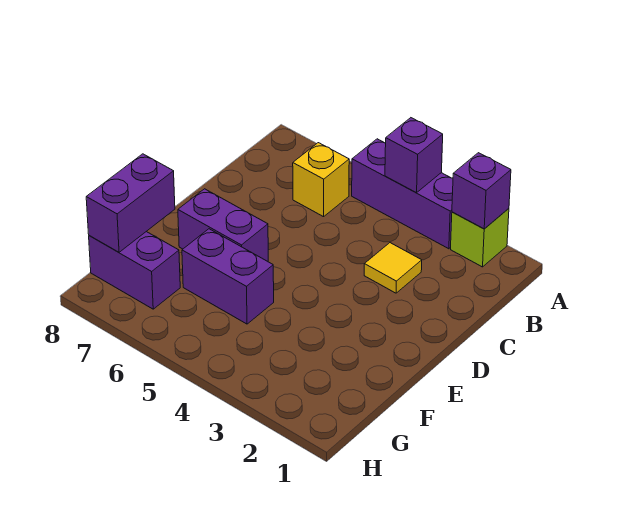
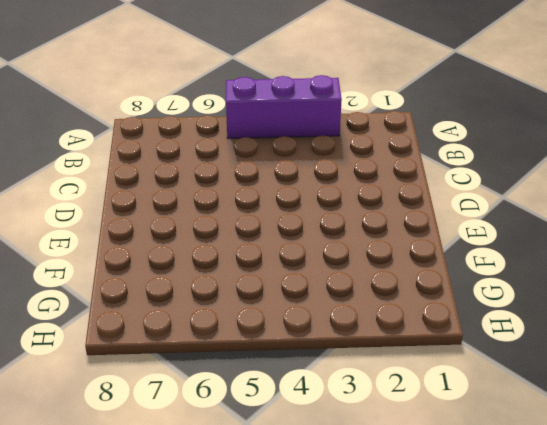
none -> lime brick A2 level 1
none -> yellow brick B6 level 1

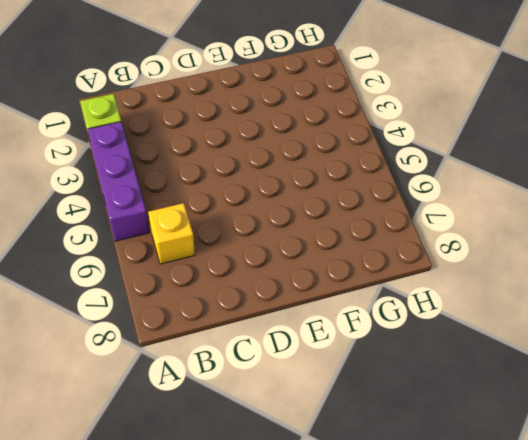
none -> yellow tile C3 level 1
none -> purple brick E6:E7 level 1

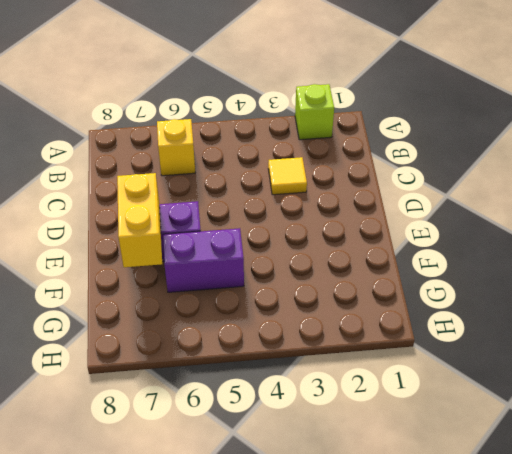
yellow brick E7:F7 level 2 -> none
none -> purple brick A3:A5 level 1
none -> purple brick G7:G8 level 1

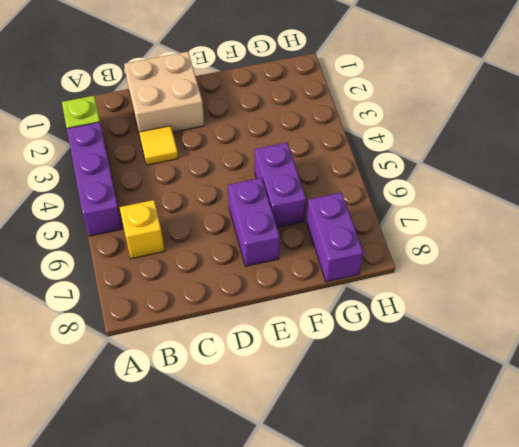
tan brick C1:D2 level 1 -> none
none -> purple brick A2 level 2
none -> purple brick A4 level 2

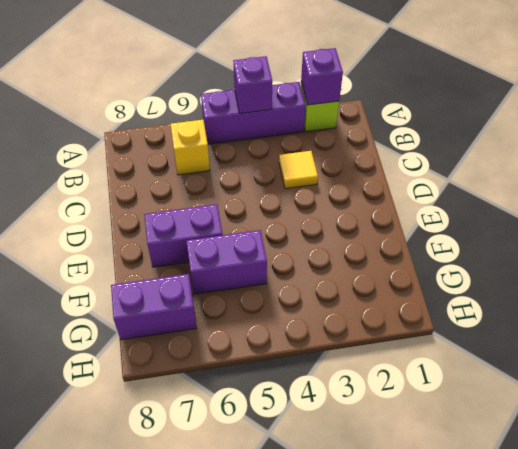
none -> purple brick F8:G8 level 2

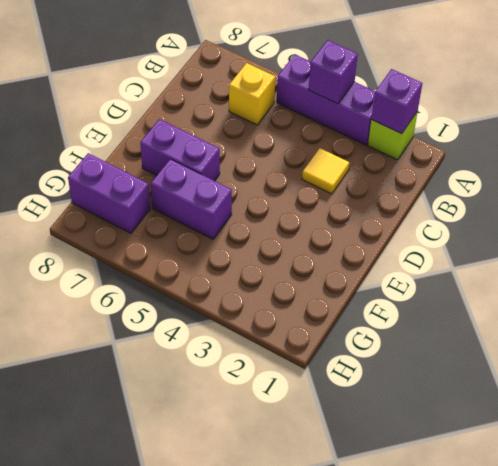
none -> purple brick F8:G8 level 2

